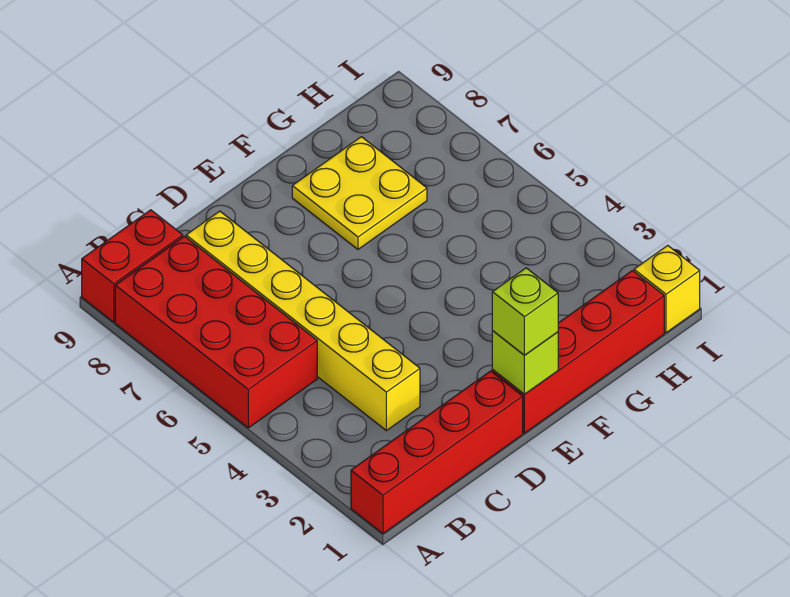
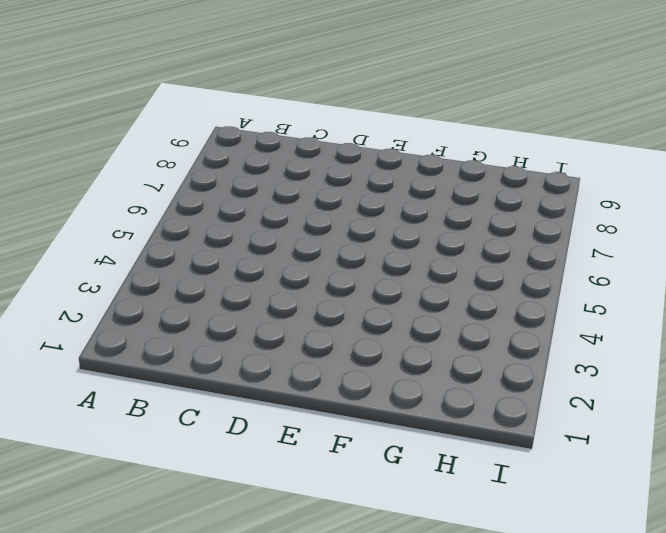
none -> red brick A1:D1 level 1
none -> red brick A5:B8 level 1

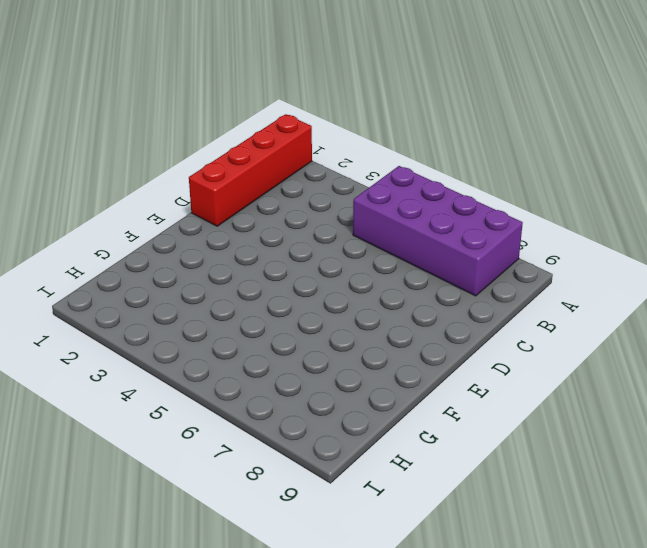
purple brick A5:B8 level 1 -> red brick A5:B8 level 1
none -> red brick A9:B9 level 1
none -> yellow brick C3:C8 level 1

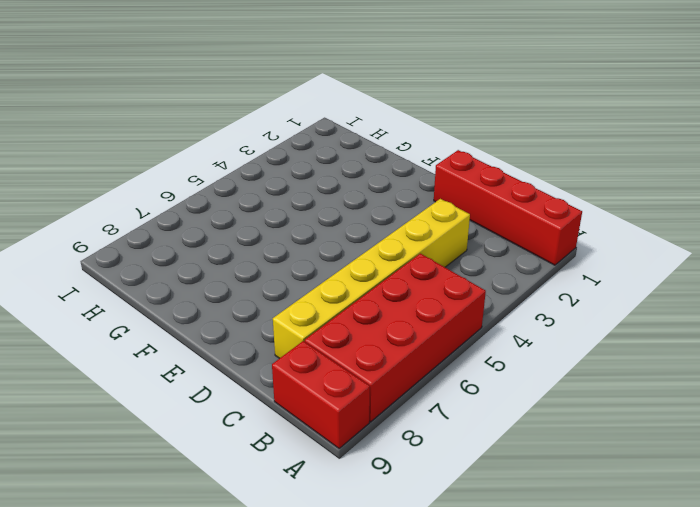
none -> red brick E1:H1 level 1
none -> yellow plate F7:G8 level 1

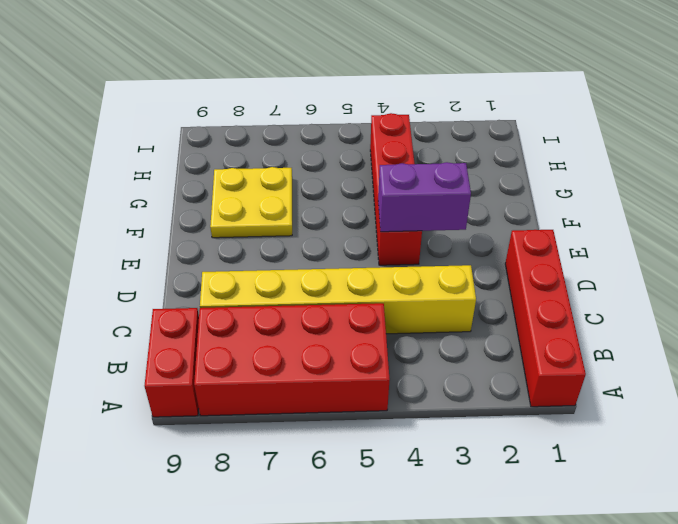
purple brick E3:E4 level 2 -> none
red brick E4:H4 level 1 -> red brick E1:H1 level 1
none -> yellow brick I1 level 1
none -> lime brick E1 level 2

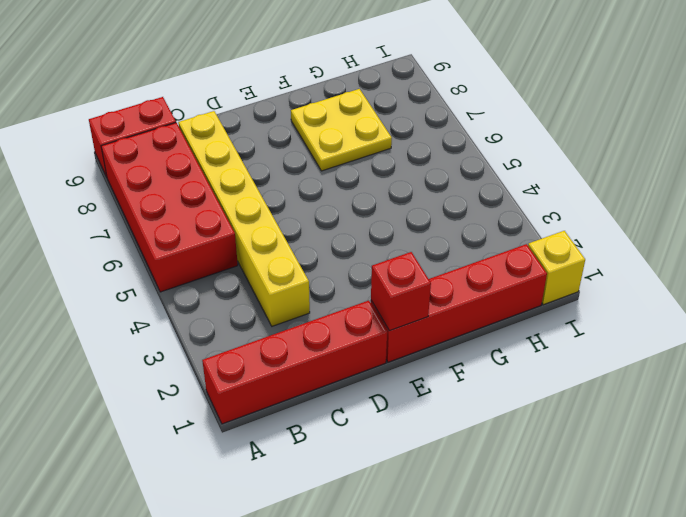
red brick E1 level 2 -> lime brick E1 level 2
none -> lime brick E1 level 3

